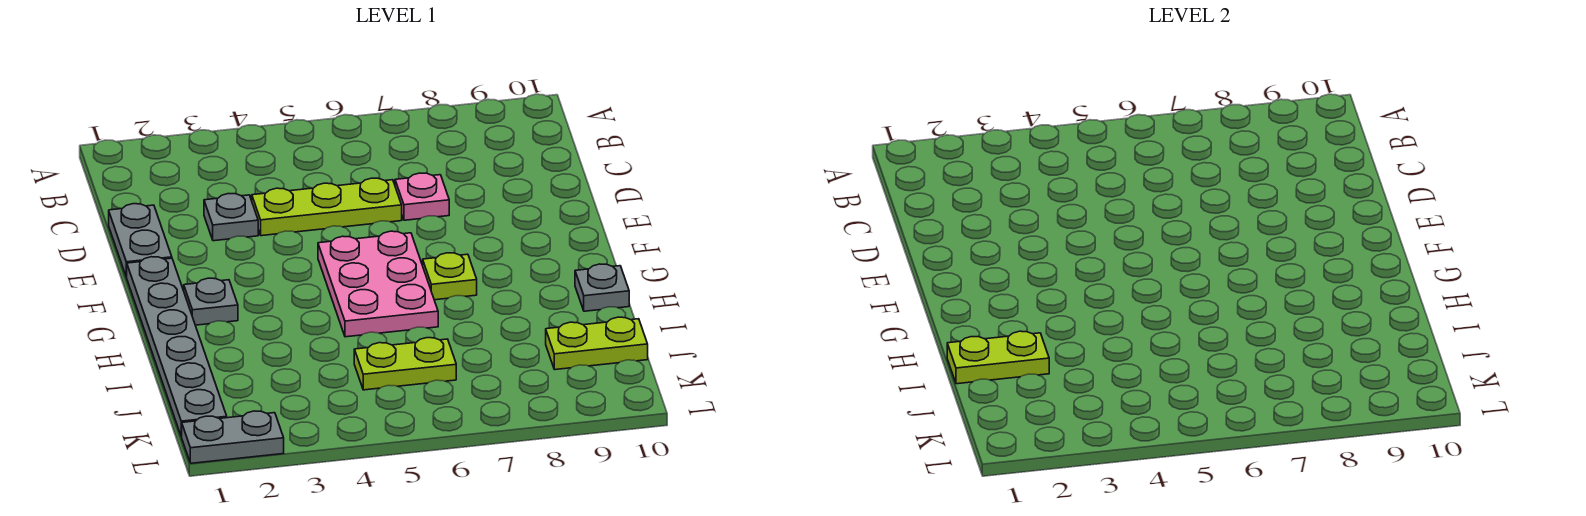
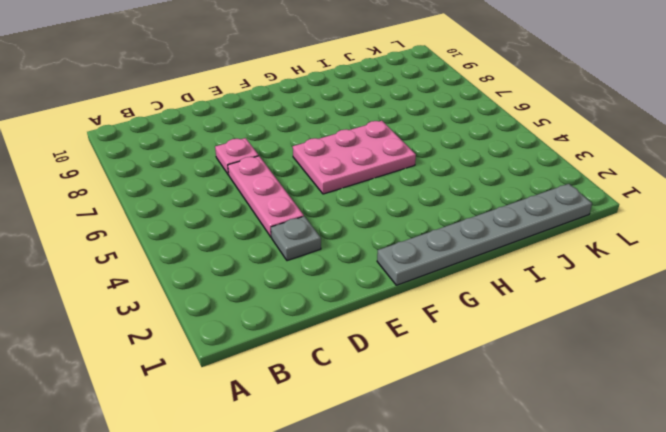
pink plate D4:D6 level 1 -> lime plate D4:D6 level 1
none -> grey plate D1:E1 level 1
none -> grey plate G2 level 1
none -> lime plate G7 level 1

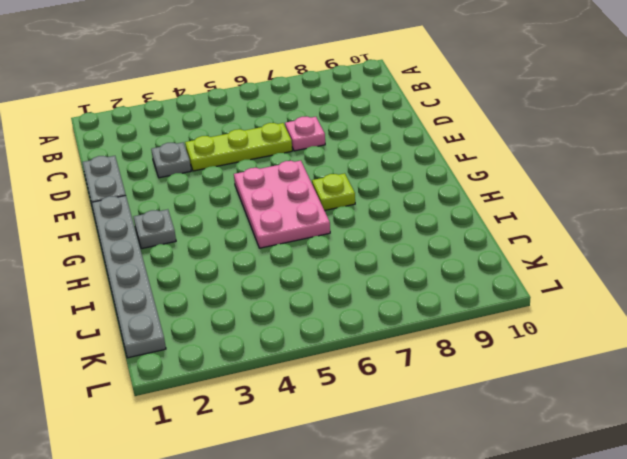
none -> grey plate H10 level 1
none -> lime plate J5:J6 level 1
none -> lime plate J9:J10 level 1

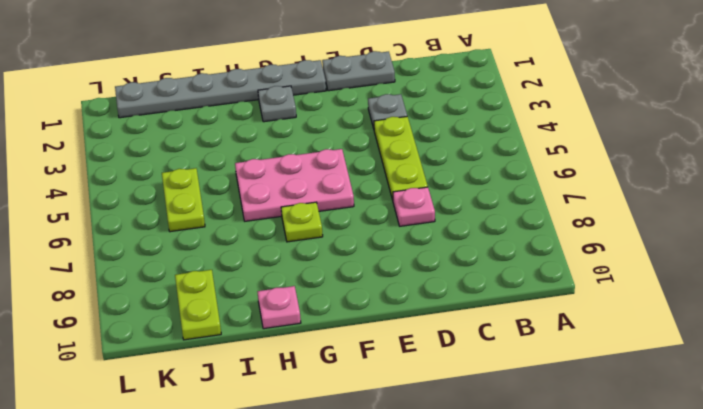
pink plate H10 level 1 -> grey plate H10 level 1
none -> grey plate L1:L2 level 1
none -> lime plate I1:I2 level 2

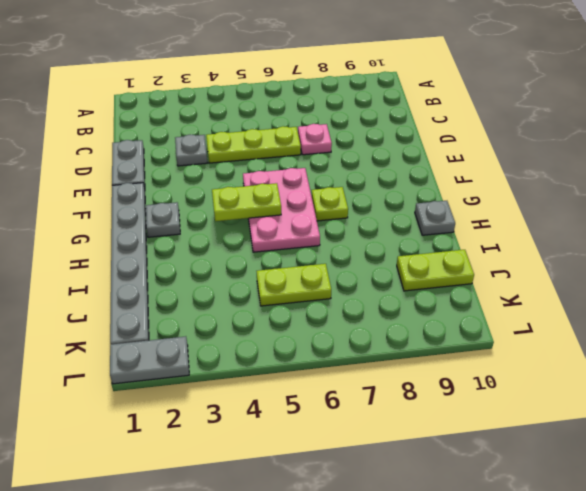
lime plate G4:G5 level 2 -> lime plate I1:I2 level 2

